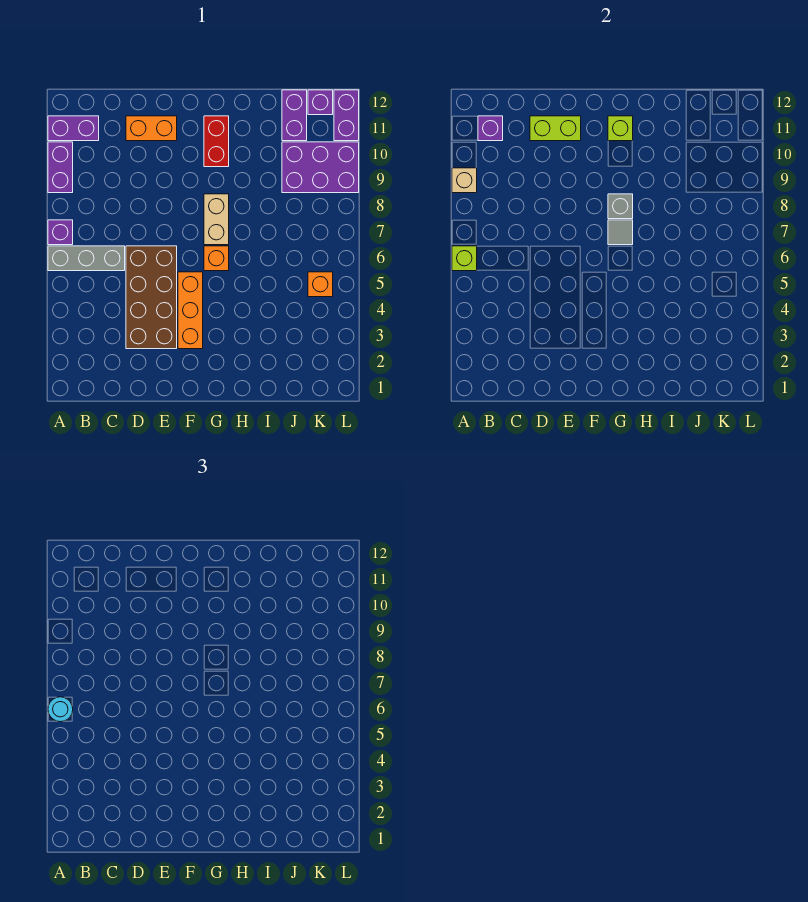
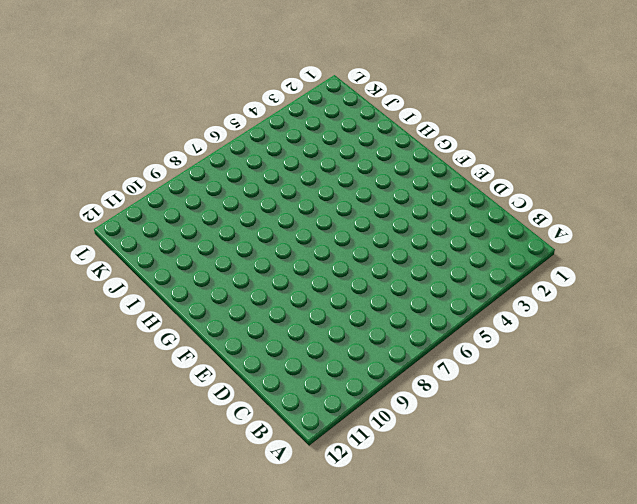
none -> grey brick A6:C6 level 1
none -> purple brick A7 level 1
none -> purple brick A9:A10 level 1

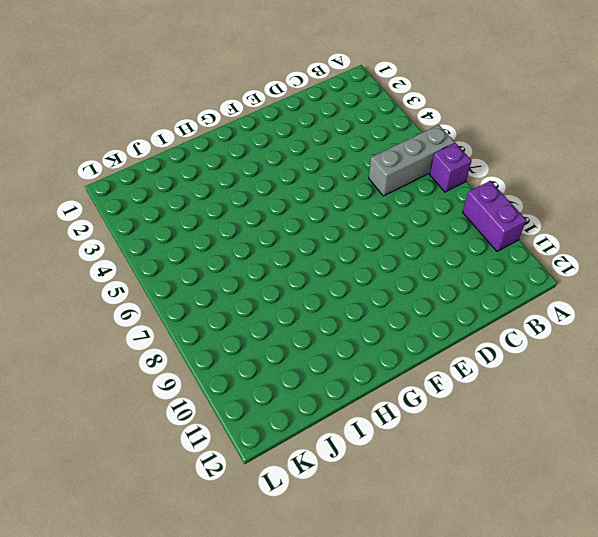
none -> purple brick A11:B11 level 1
none -> brown brick D3:E6 level 1
none -> orange brick D11:E11 level 1

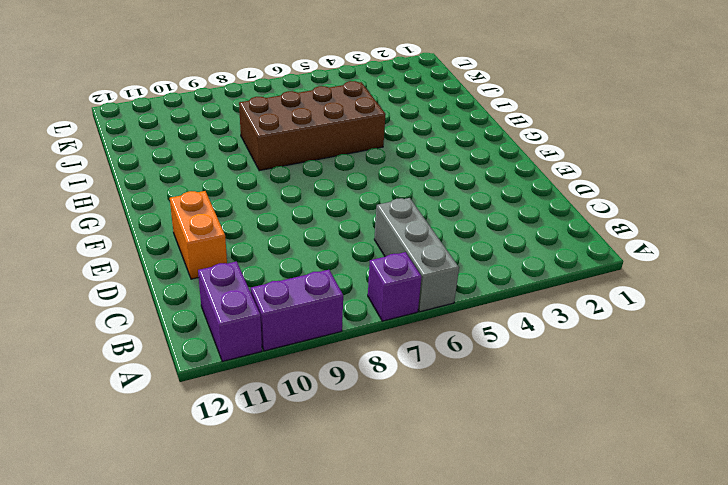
brown brick H5:I8 level 1 -> brown brick D3:E6 level 1
none -> orange brick F3:F5 level 1
none -> orange brick G6 level 1
none -> tan brick G7:G8 level 1

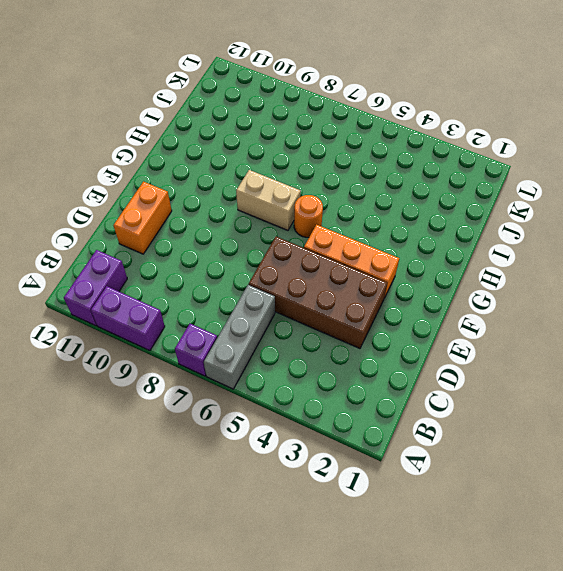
orange round brick G6 level 1 -> orange brick G6 level 1
none -> red brick G10:G11 level 1
none -> purple brick J9:L10 level 1
none -> purple brick J11:J12 level 1

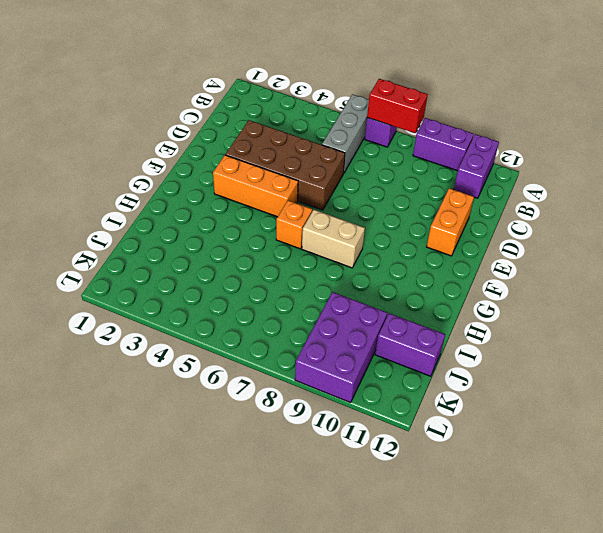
red brick A7:A8 level 2 -> red brick G10:G11 level 1
none -> orange brick K5 level 1
none -> purple brick K12 level 1
none -> purple brick L11:L12 level 1

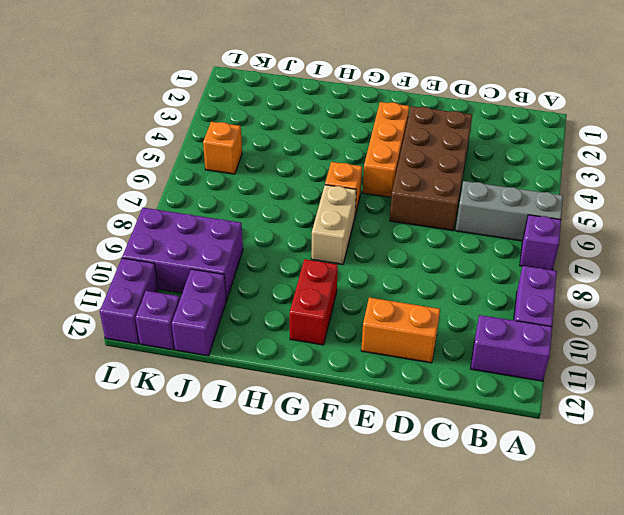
none -> lime brick A6 level 2
none -> tan brick A9 level 2
none -> purple brick B11 level 2

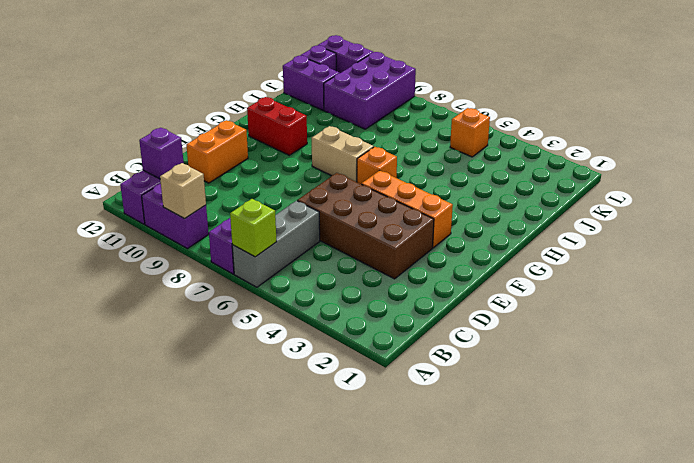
none -> lime brick D11:E11 level 2
none -> grey tile G7 level 2
none -> grey brick G8 level 2

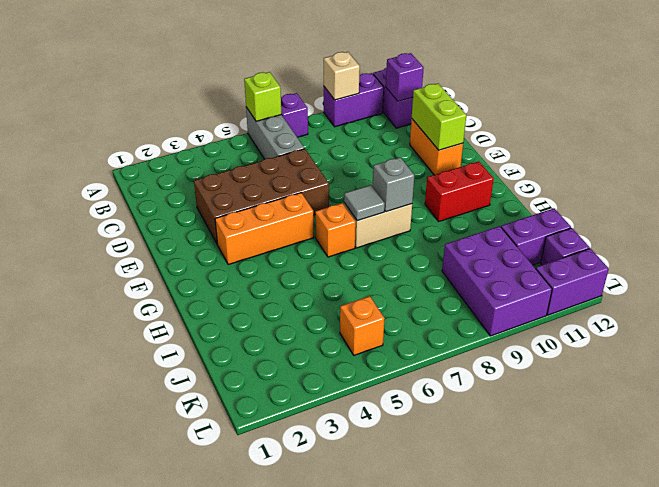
none -> lime brick G11 level 2
none -> cyan round brick A6 level 3

